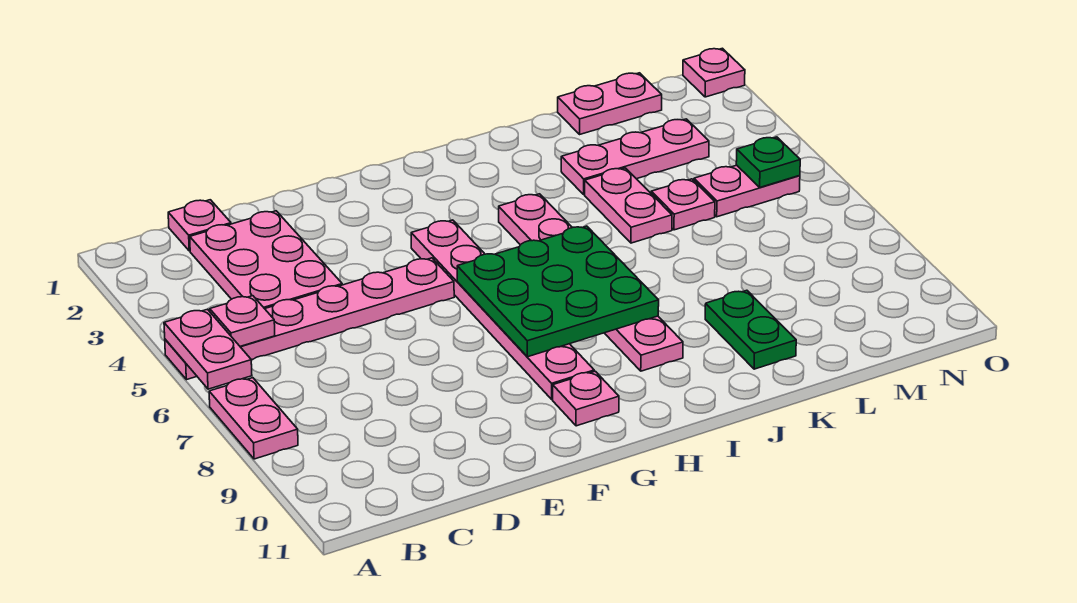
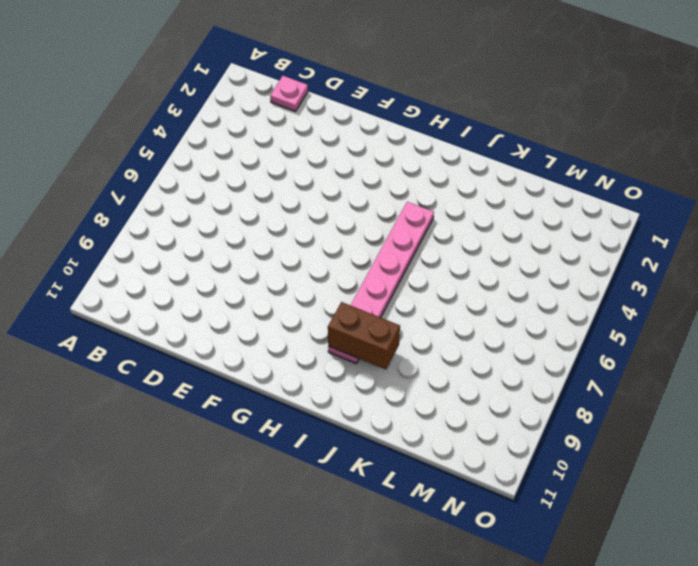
brown brick I9:J9 level 2 -> none
none -> pink plate A5:F5 level 1
none -> pink plate A7:A8 level 1
none -> pink plate C2:D4 level 1

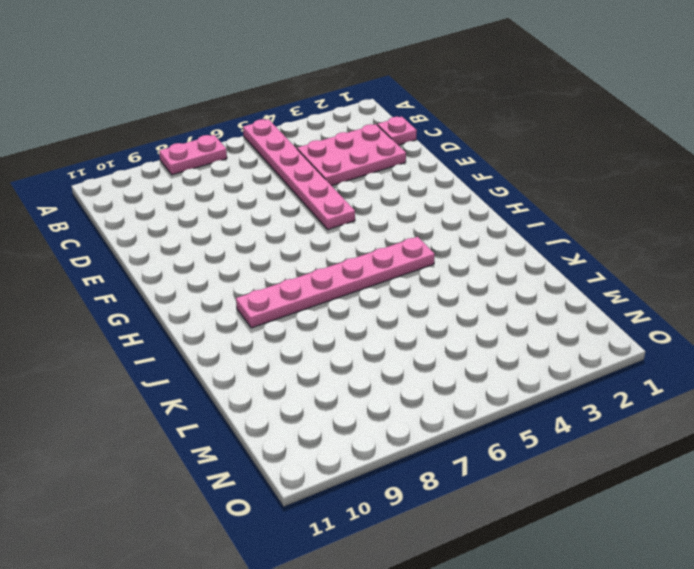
none -> pink plate G4:G9 level 1
none -> pink plate G10 level 1
none -> pink plate K3:M3 level 1

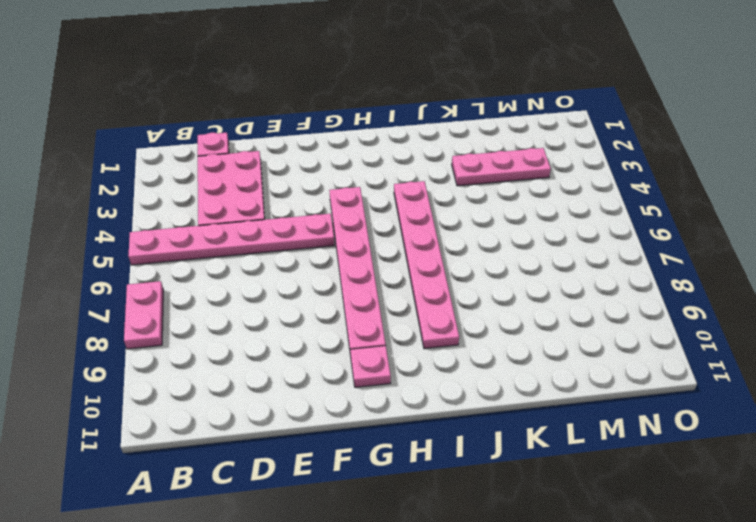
none -> pink plate K4:K5 level 1
none -> green plate K9:K10 level 1
none -> pink plate L1:M1 level 1

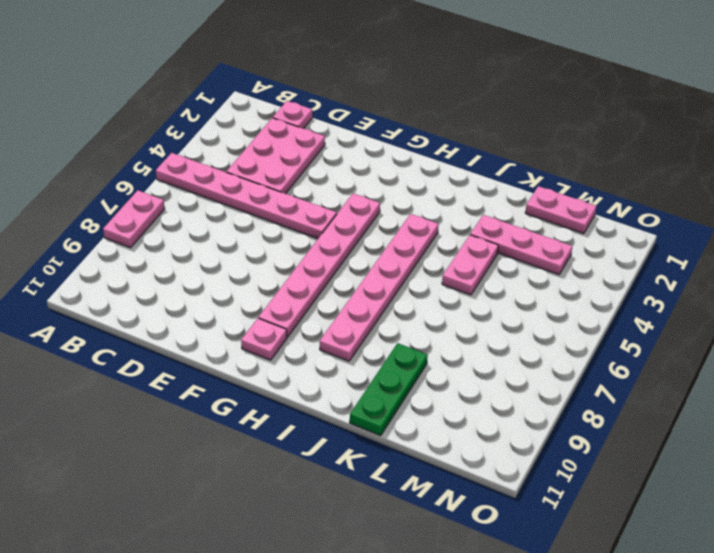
green plate K9:K11 level 1 -> green plate K9:K10 level 1
none -> pink plate L5 level 1
none -> pink plate M5:N5 level 1
none -> pink plate O1 level 1

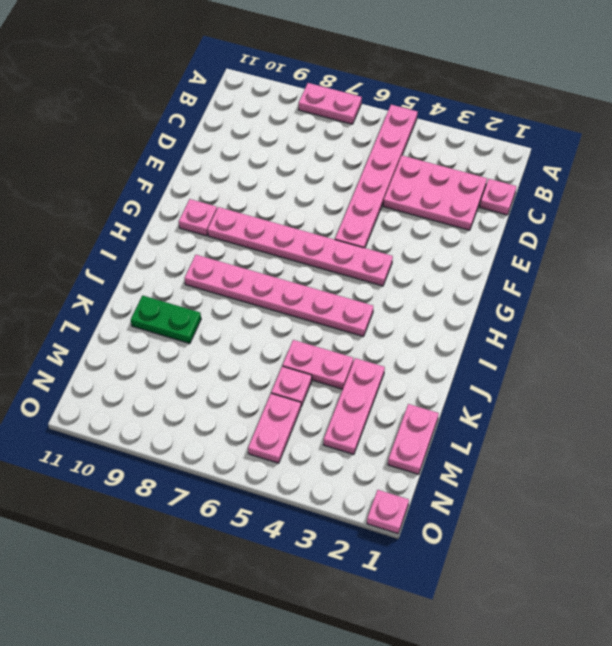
none -> pink plate A5:A6 level 2
none -> pink plate B5 level 2
none -> green plate G6:I8 level 2

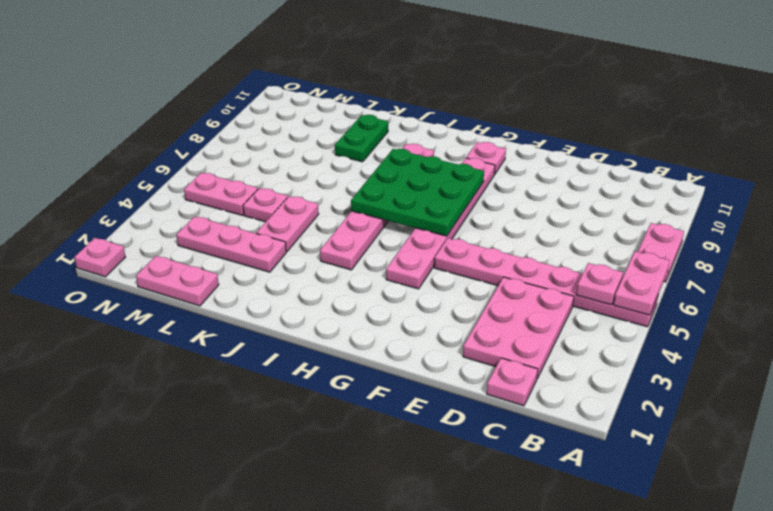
none -> green plate N5 level 2

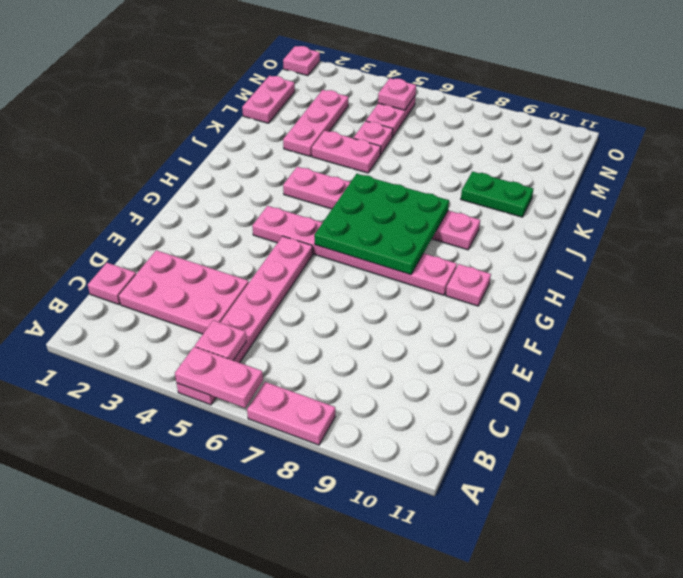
pink plate N5 level 2 -> green plate N5 level 2

